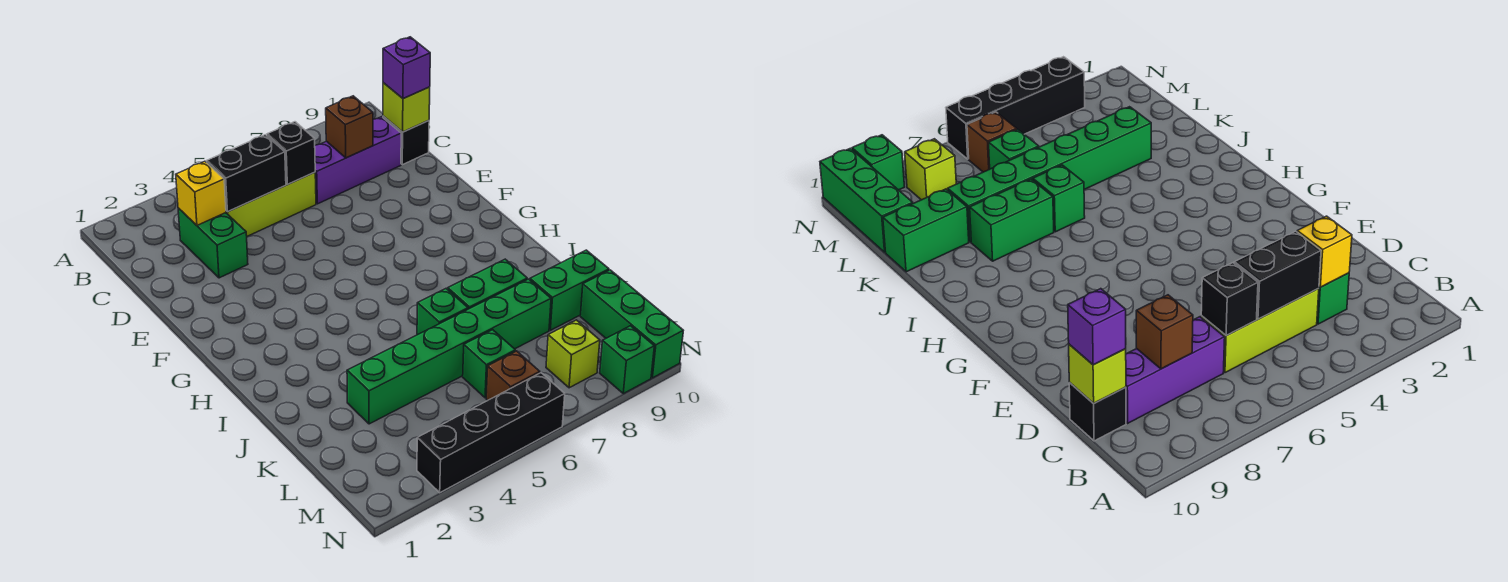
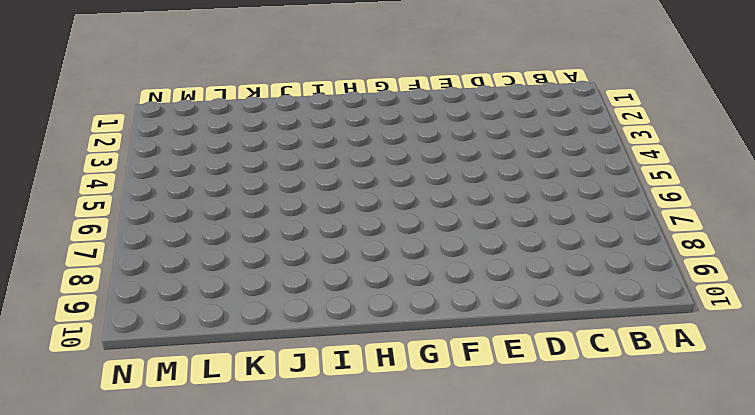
none -> green brick C3:D3 level 1
none -> lime brick C4:C6 level 1
none -> purple brick C7:C9 level 1

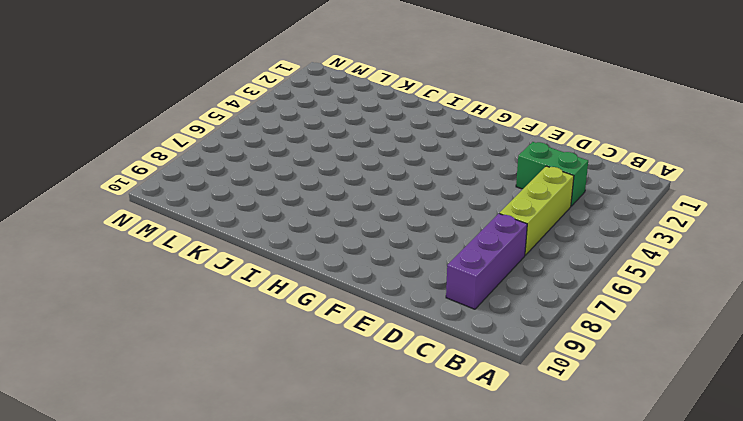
none -> black brick C10 level 1
none -> green brick J6 level 1
none -> green brick J7:J8 level 1

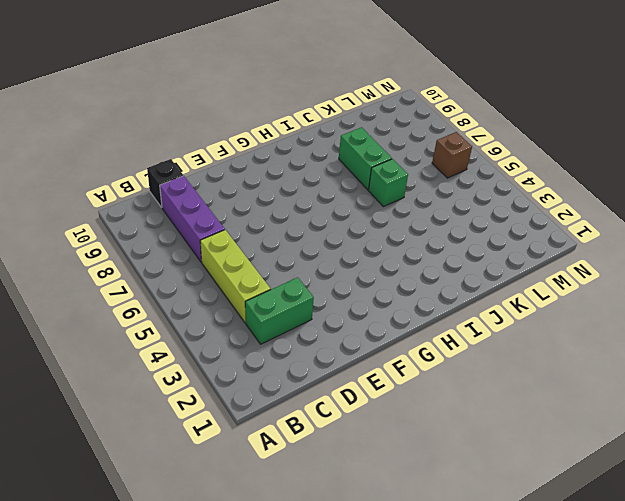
none -> green brick K3:K8 level 1
none -> green brick K9:K10 level 1
none -> green brick L6 level 1

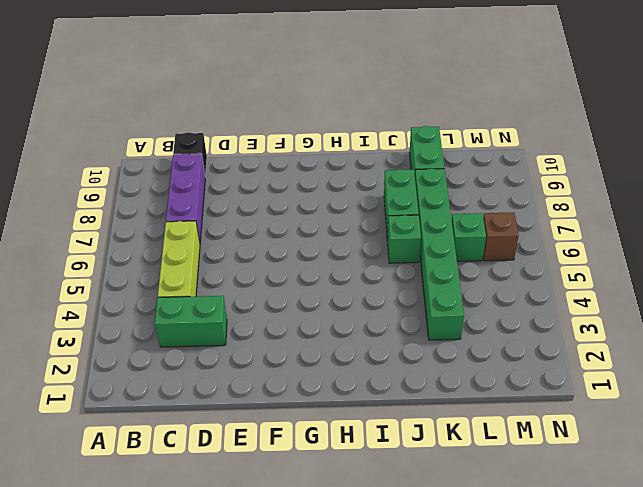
none -> green brick L10:N10 level 1
none -> lime brick M8 level 1
none -> black brick N3:N6 level 1

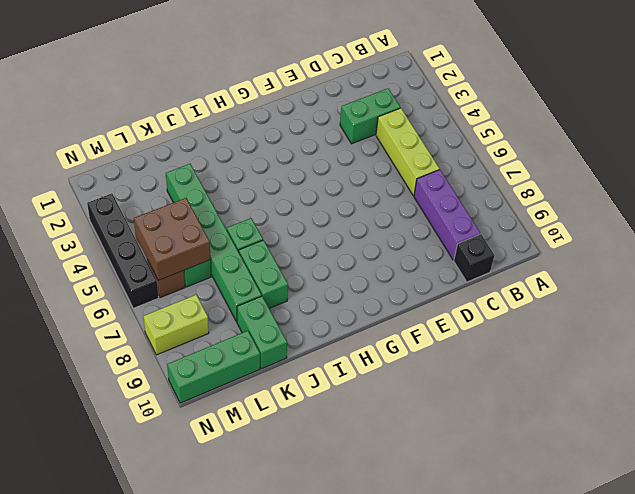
brown brick L5:M6 level 2 -> none
lime brick M8:N8 level 1 -> lime brick M8 level 1
none -> green brick N9 level 1
none -> yellow brick C3 level 2
none -> black brick C4:C5 level 2

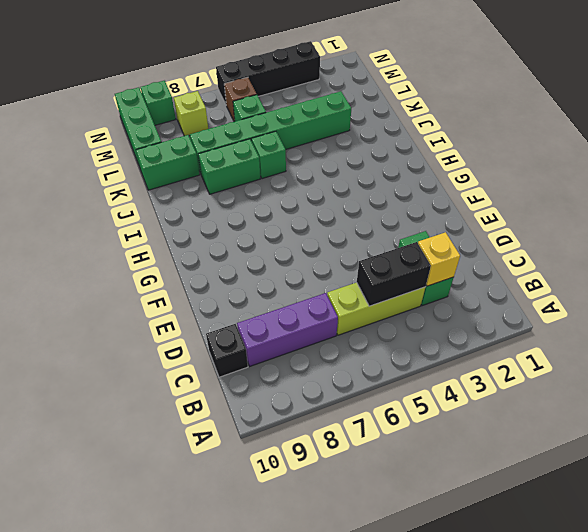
none -> black brick C6 level 2
none -> brown brick C8 level 2
none -> lime brick C10 level 2

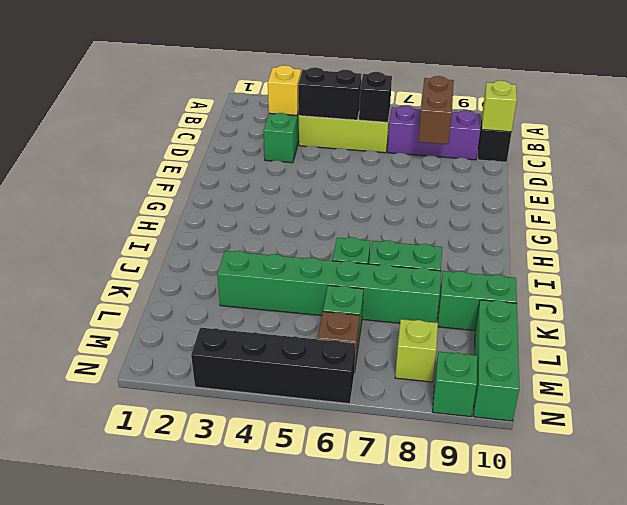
brown brick C8:D8 level 2 -> brown brick C8 level 2
none -> purple brick C10 level 3

